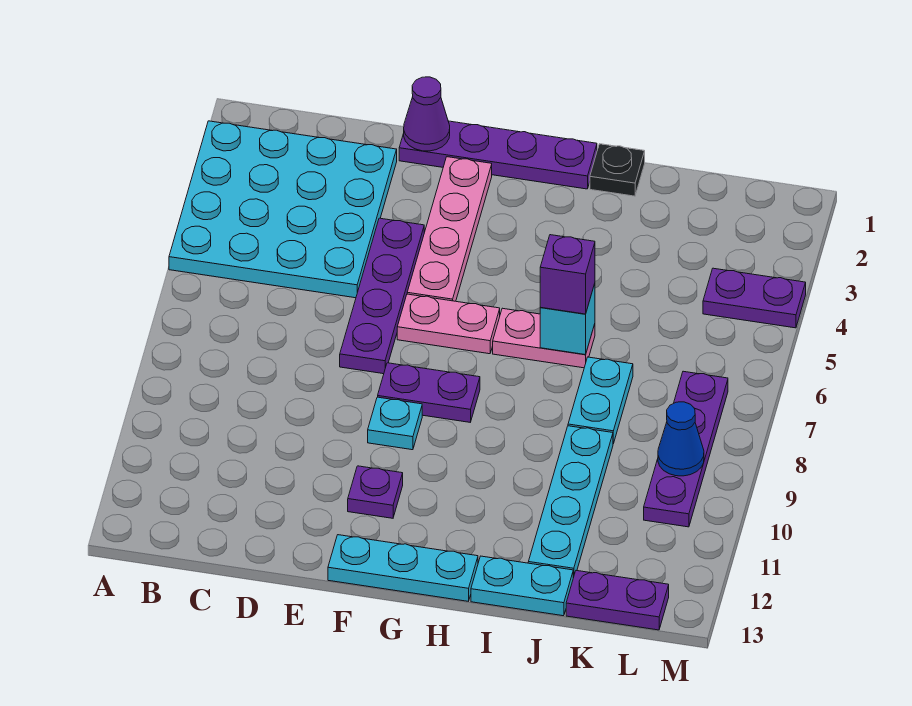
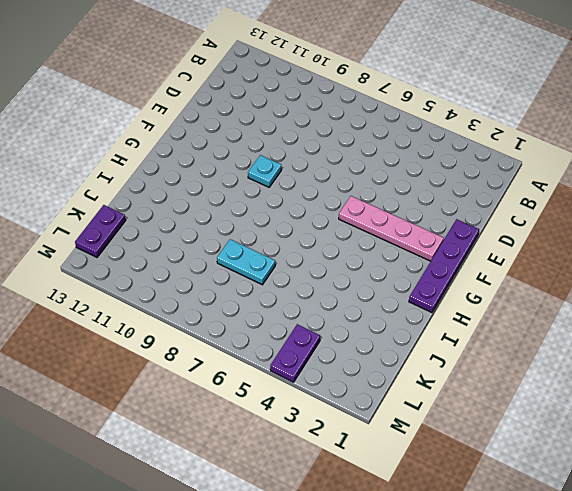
none -> cyan plate A2:D5 level 1
none -> purple plate E4:E7 level 1
none -> pink plate F6:G6 level 1

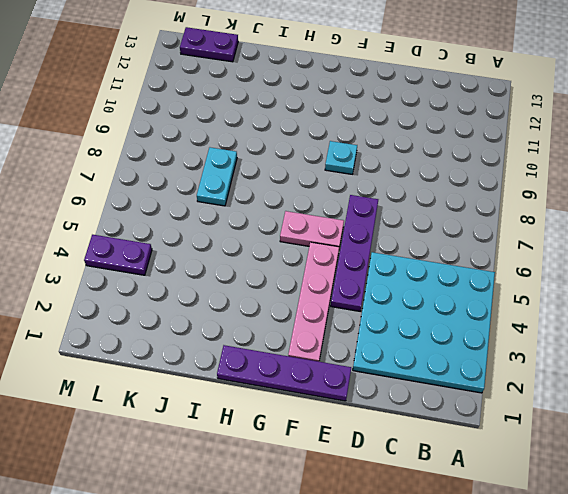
none -> purple plate F8:G8 level 1
none -> purple plate F11 level 1
none -> cyan plate F13:H13 level 1

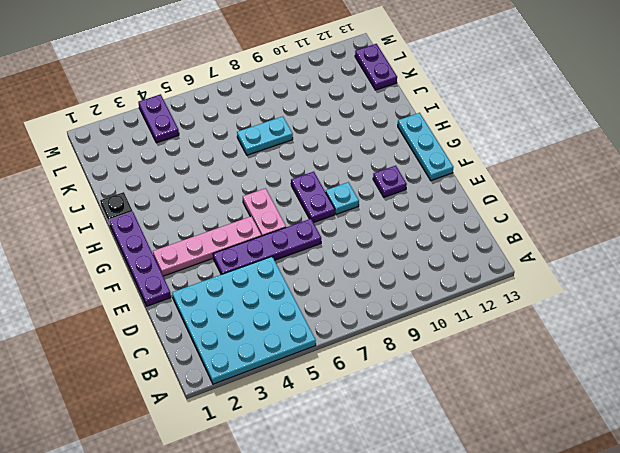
none -> pink plate H6:I6 level 1
none -> cyan plate I13:J13 level 1
none -> cyan plate J9:J12 level 1

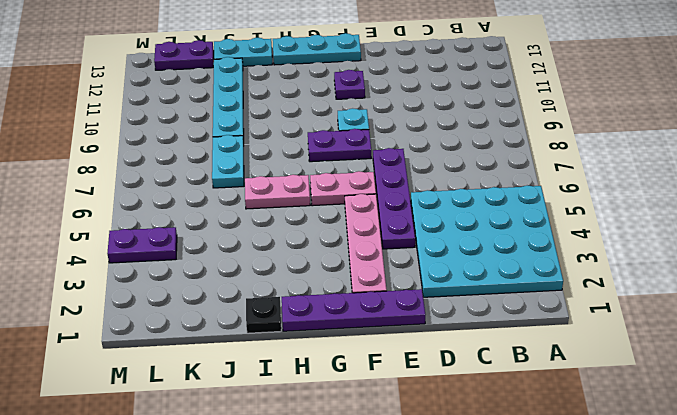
none -> purple plate L7:L10 level 1
none -> purple cone E1 level 2
none -> cyan brick I6 level 2

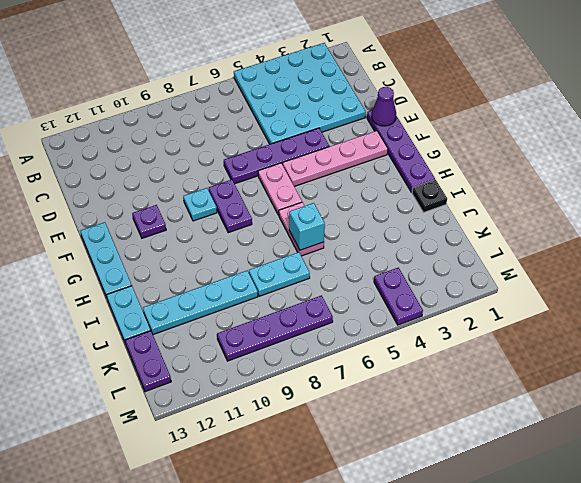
none -> blue cone L9 level 2
none -> purple brick I6 level 3

